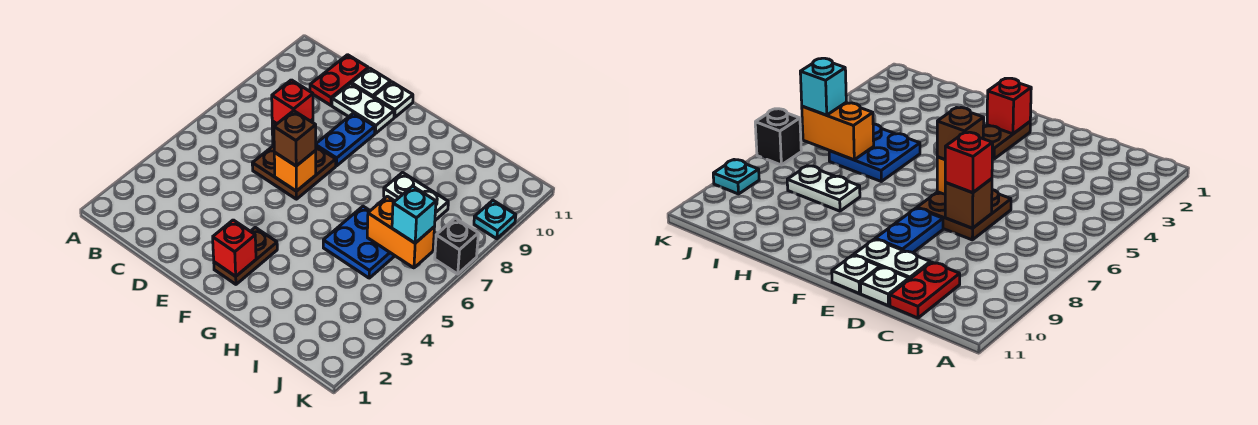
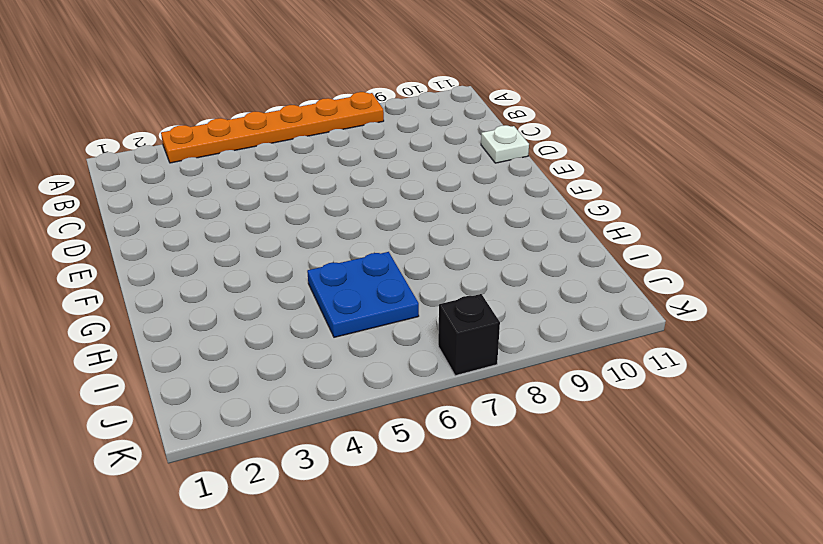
orange plate A3:A8 level 1 -> none
none -> red plate C10:C11 level 1
none -> brown plate D6:E7 level 1
none -> white plate D10:E10 level 1

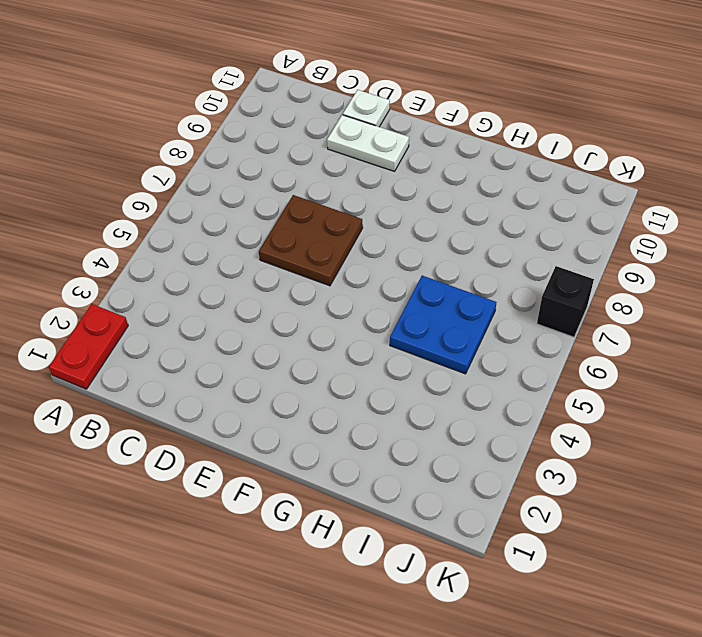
red plate A1:A2 level 1 -> red plate C10:C11 level 1
none -> blue plate E8:E9 level 1
none -> white plate E11 level 1
none -> brown plate F2:F3 level 1

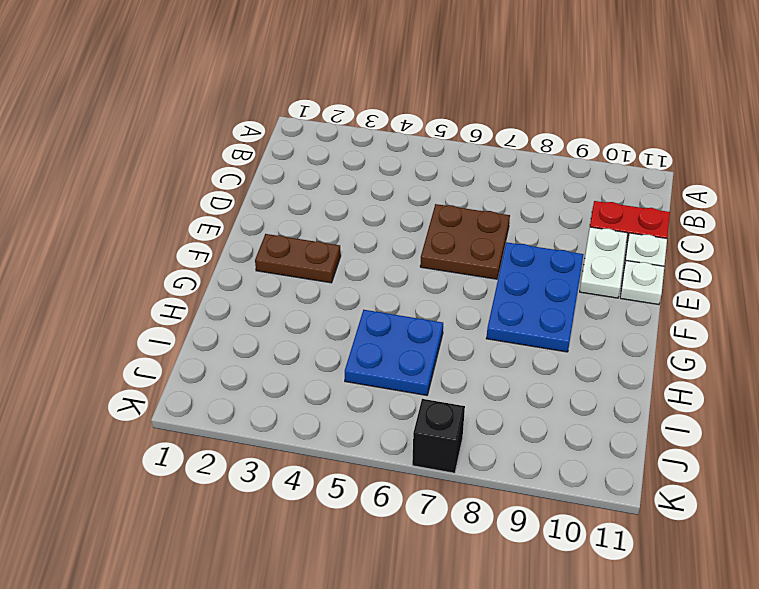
blue plate E8:G9 level 1 -> blue plate E8:E9 level 1
none -> white plate H8:I8 level 1
none -> cyan plate K9 level 1
none -> brown brick D7 level 2

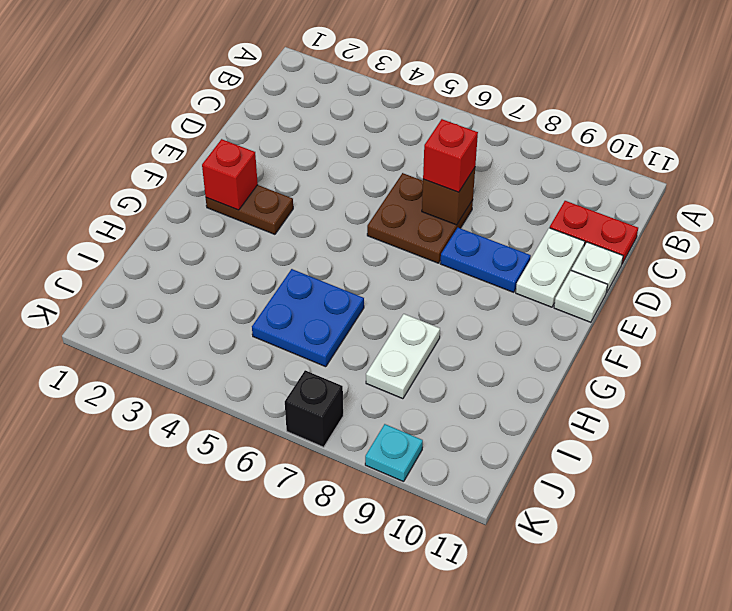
none -> orange brick E6 level 2
none -> orange brick I6:J6 level 2
none -> brown brick E6 level 3

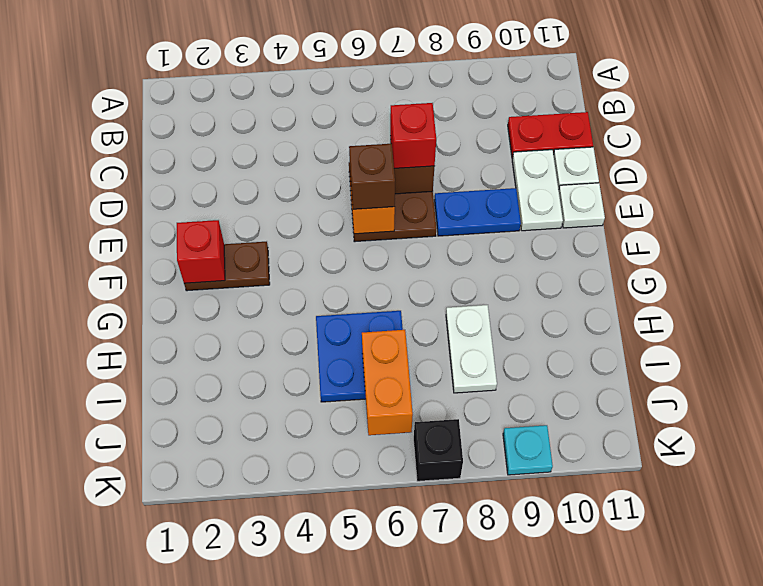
none -> cyan brick J6 level 3

